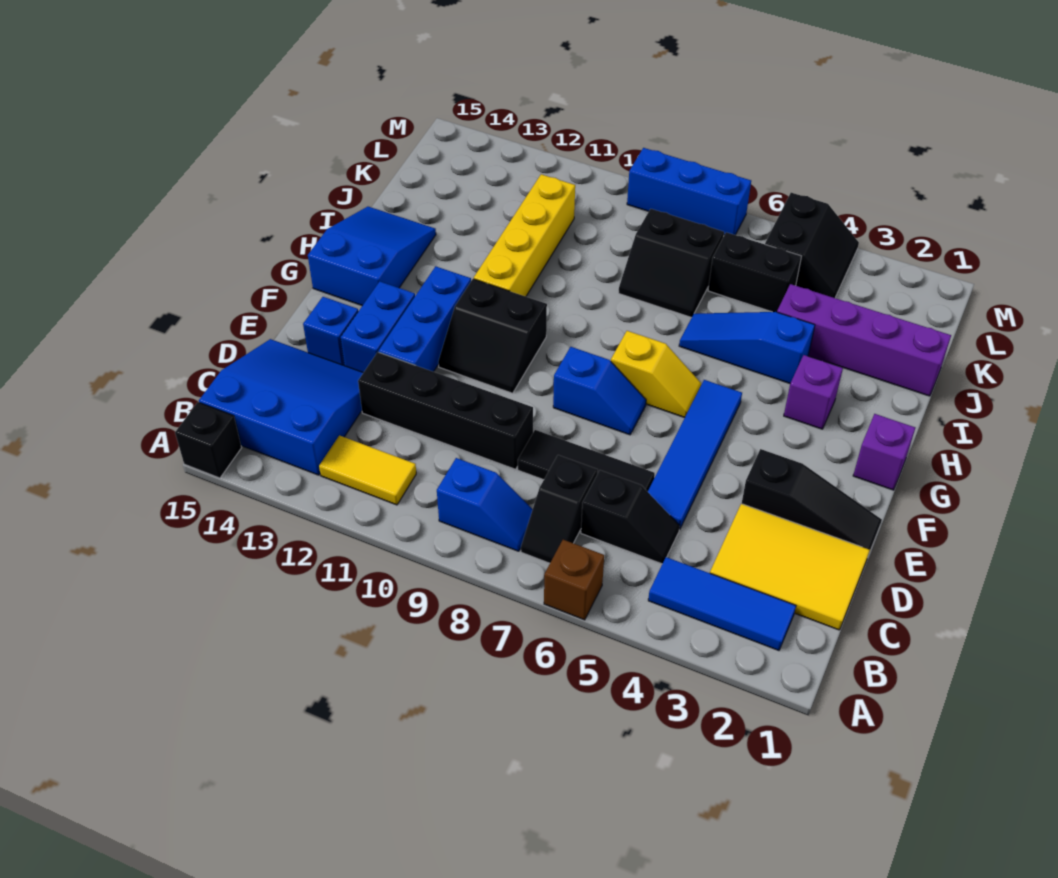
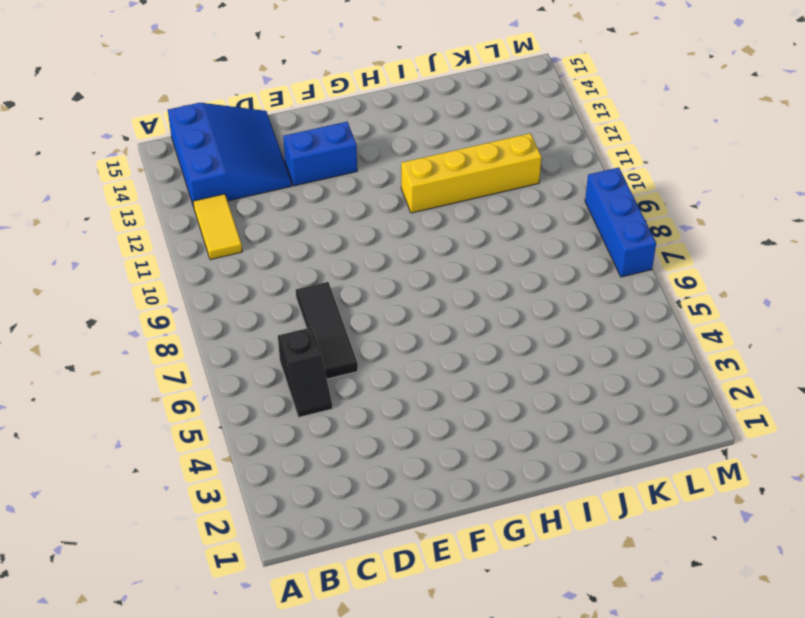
none -> brown brick A6 level 1
none -> black brick A15 level 1
none -> blue tile B2:B4 level 1

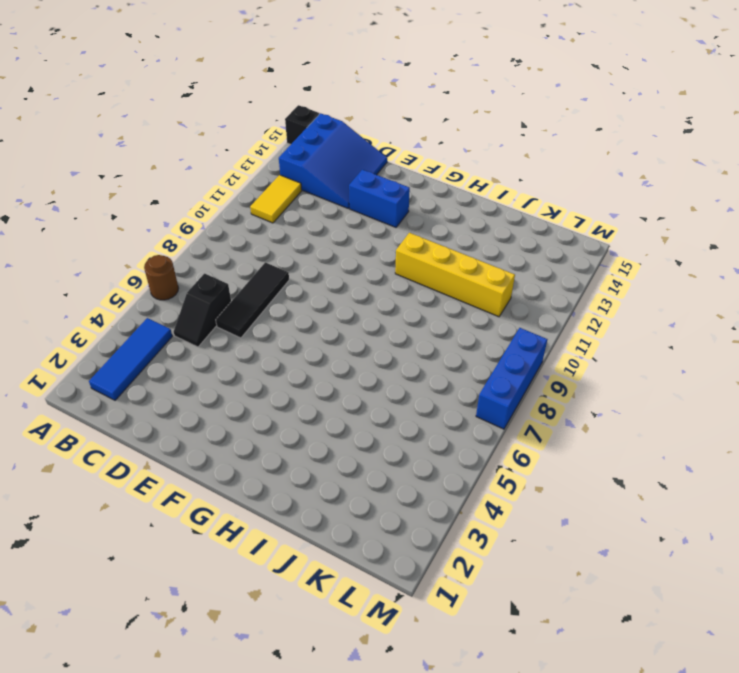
brown round brick A6 level 1 -> brown brick A6 level 1
none -> black slope B7:C7 level 1 top C
none -> blue slope B8:B9 level 1 top 9
none -> yellow tile C1:D3 level 1

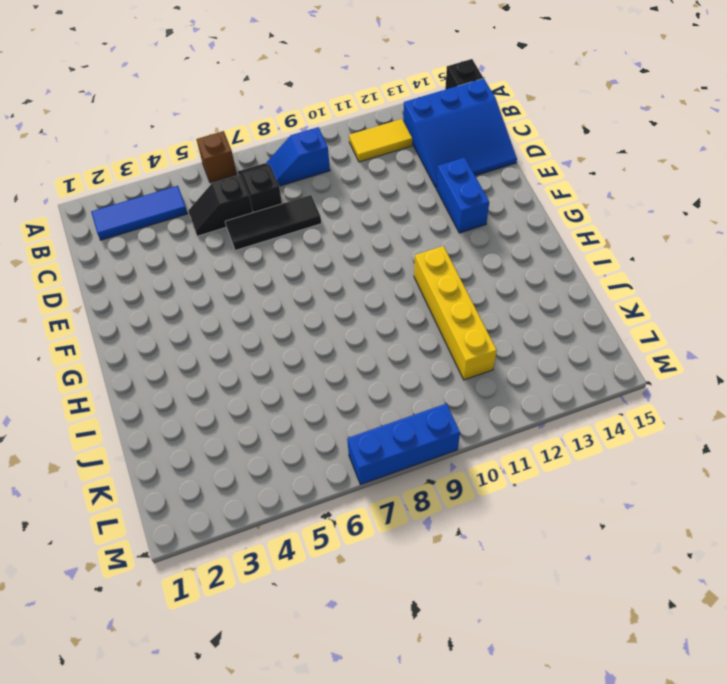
none -> yellow tile C1:D3 level 1
none -> blue tile D5:G5 level 1
none -> black brick D9:D12 level 1

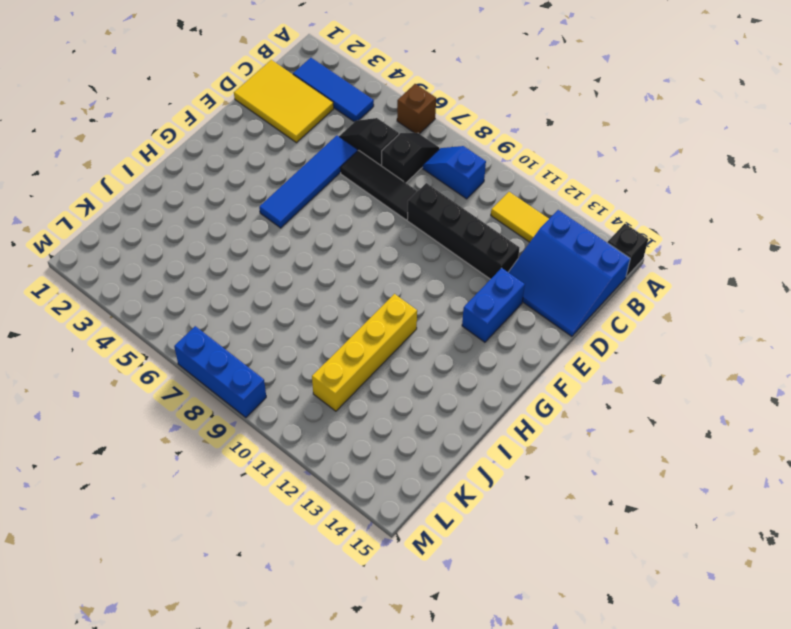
none -> black slope E1:E3 level 1 top 3
none -> blue brick E12:G12 level 1
none -> blue brick E14 level 1

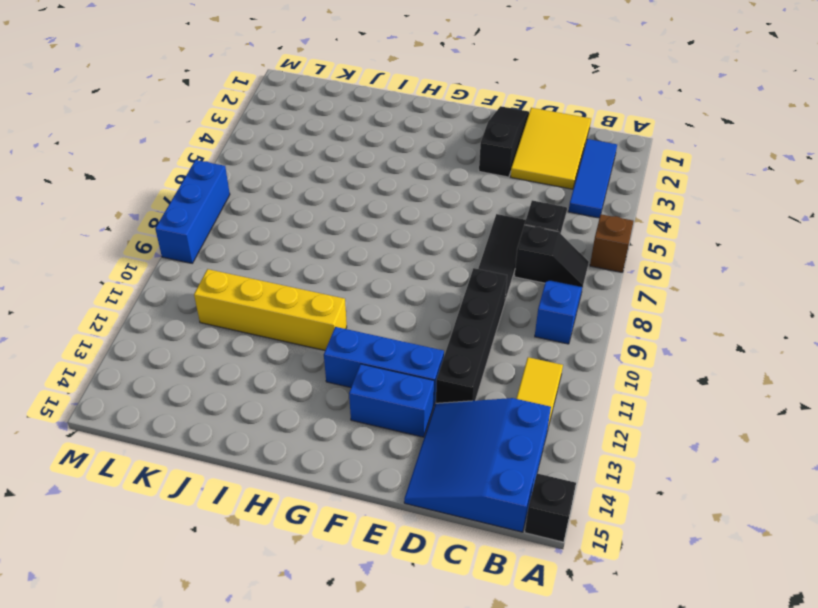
none -> blue tile D5:G5 level 1
none -> blue brick E14 level 1
none -> blue slope F7:F8 level 1 top 8

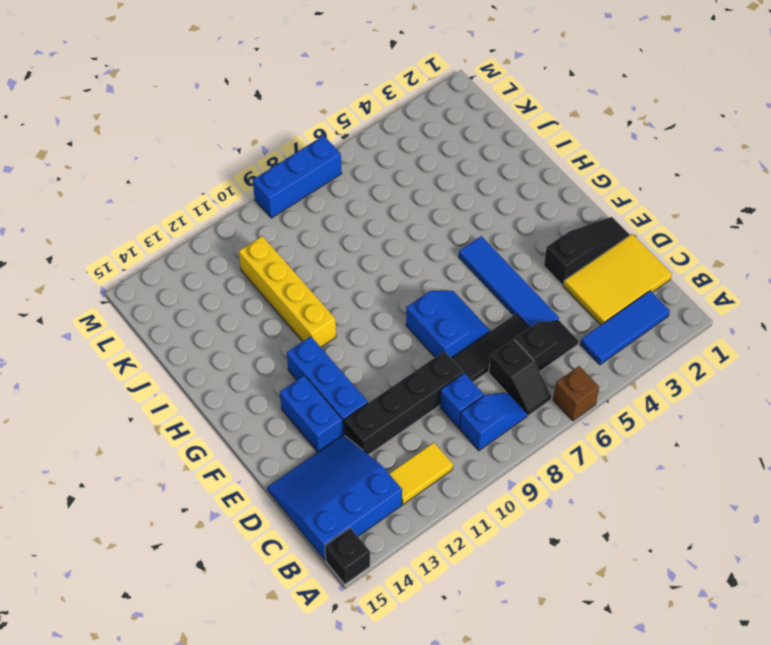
blue brick C9 level 1 -> blue brick E14 level 1
blue slope E7:F8 level 1 top 8 -> blue slope F7:F8 level 1 top 8
none -> black slope F10:G11 level 1 top G
none -> purple brick G1 level 1
none -> yellow slope G6:G7 level 1 top 7

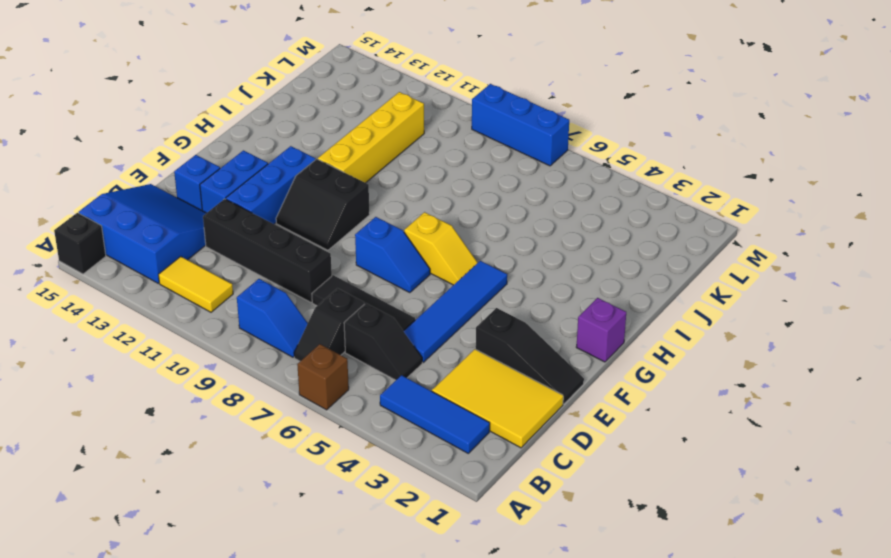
none -> blue slope G14:I15 level 1 top G
none -> purple brick H3 level 1
none -> blue slope I4:I6 level 1 top 4

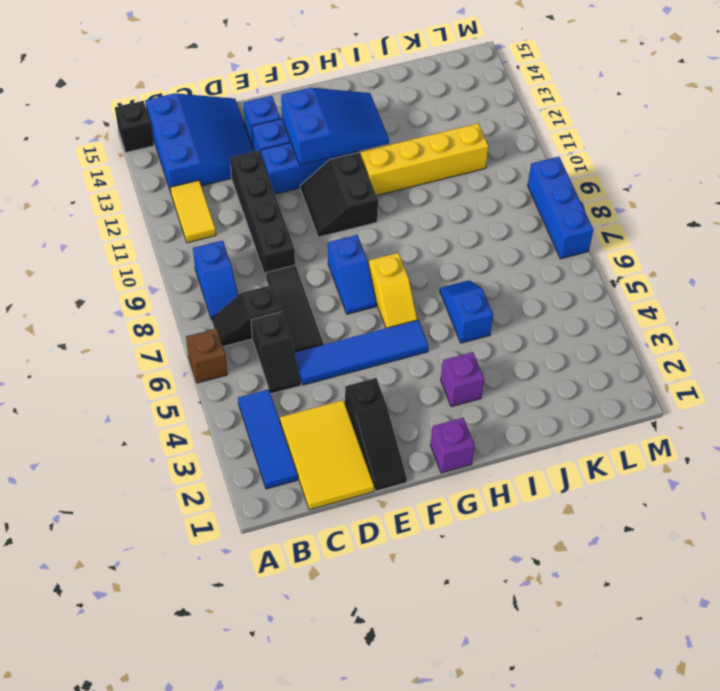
blue slope F12:H13 level 2 top F -> blue slope G14:I15 level 1 top G
blue slope I5:I6 level 1 top 5 -> blue slope I4:I6 level 1 top 4
none -> purple brick J1:J4 level 1
none -> black slope J7:K8 level 1 top K
none -> black brick K5:K6 level 1

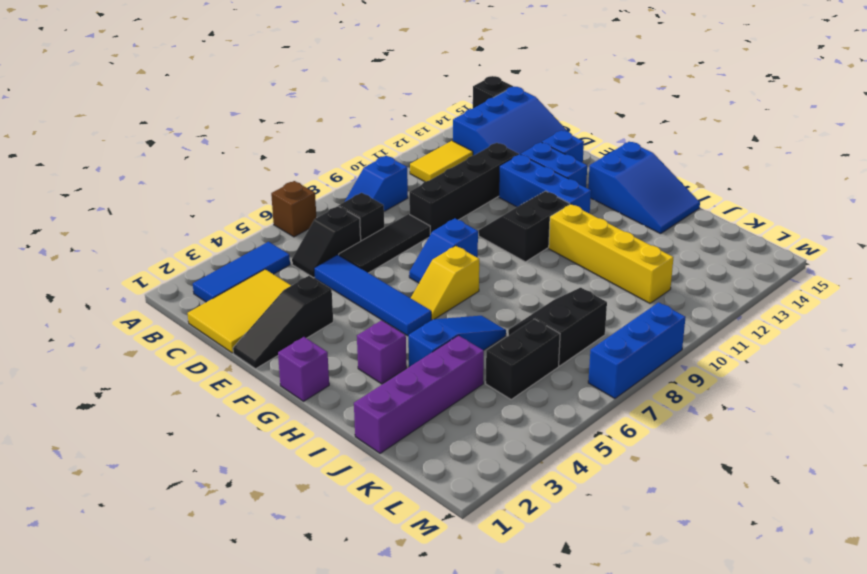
none -> black slope L4:M5 level 1 top 5

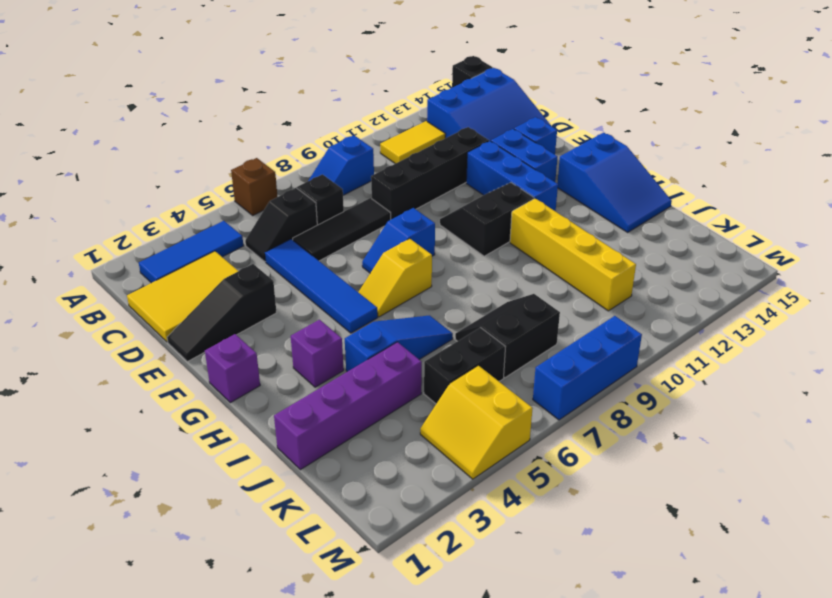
yellow slope L4:M5 level 1 top 5 -> black slope L4:M5 level 1 top 5

